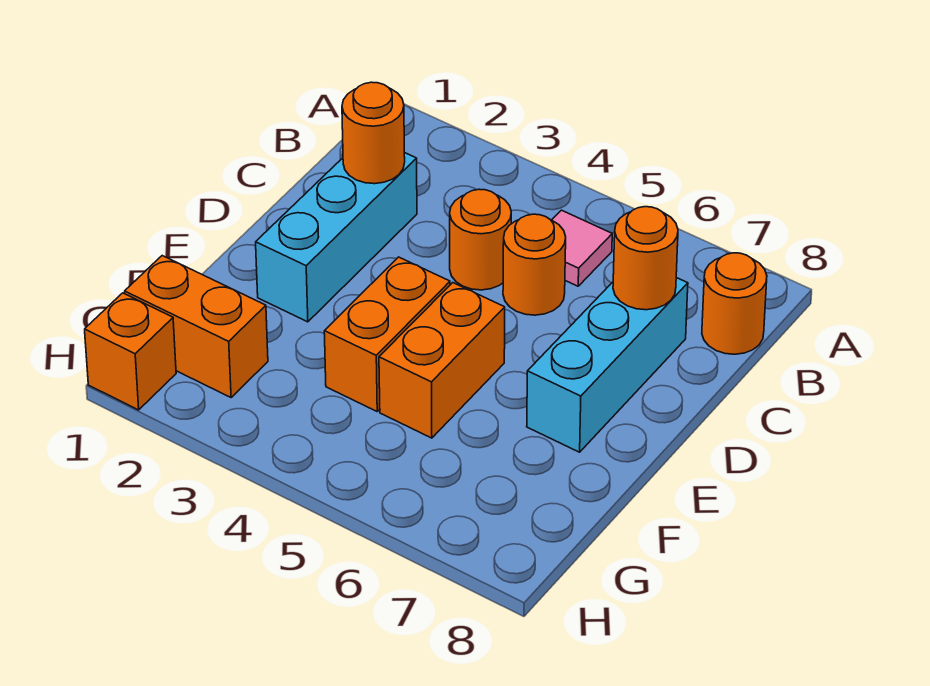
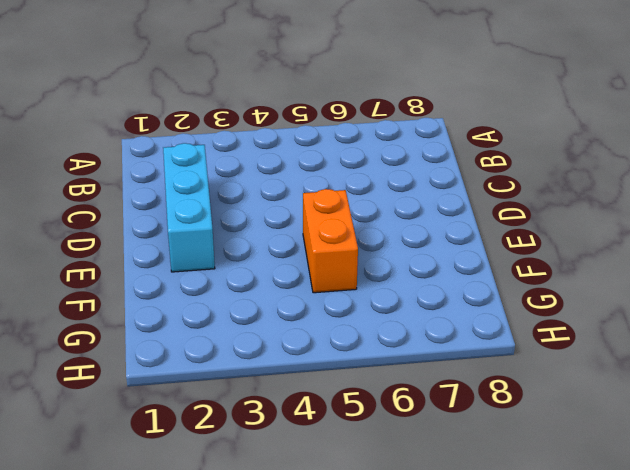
none -> pink tile B5 level 1
none -> orange round brick B8 level 1
none -> orange round brick C4 level 1

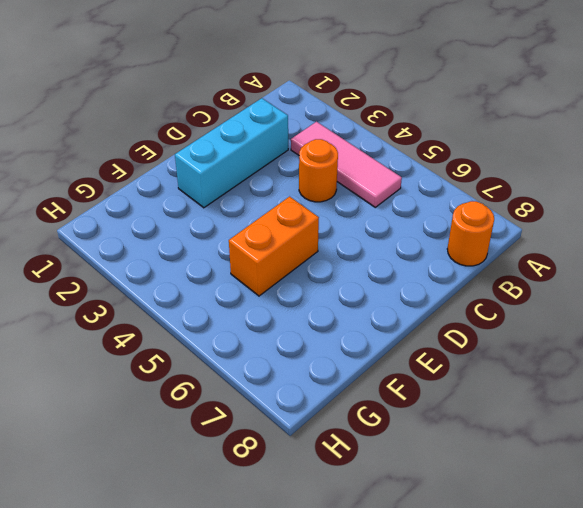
pink tile B3:B5 level 1 -> pink tile B5 level 1
none -> orange round brick C5 level 1
none -> cyan brick C7:E7 level 1
none -> orange brick E4:F4 level 1

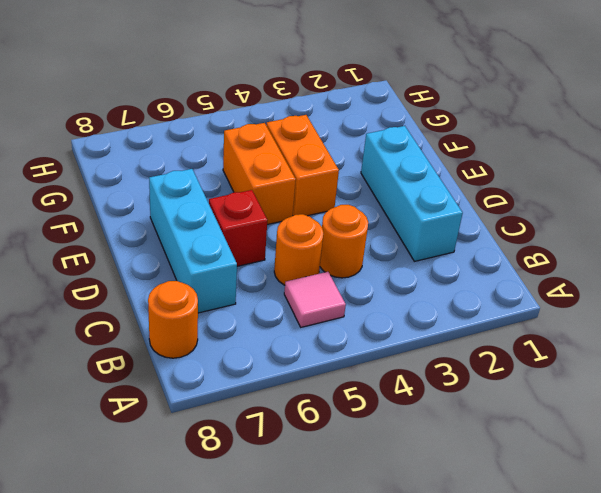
red brick D6 level 1 -> none
none -> orange brick G1:G2 level 1
none -> orange brick H1 level 1
none -> orange round brick C2 level 2

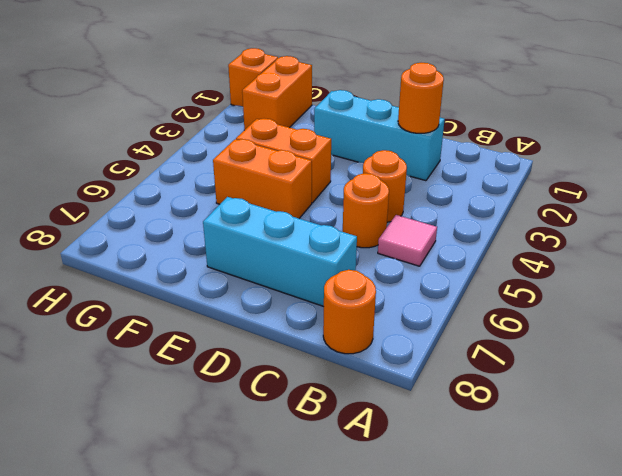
none -> orange round brick C7 level 2

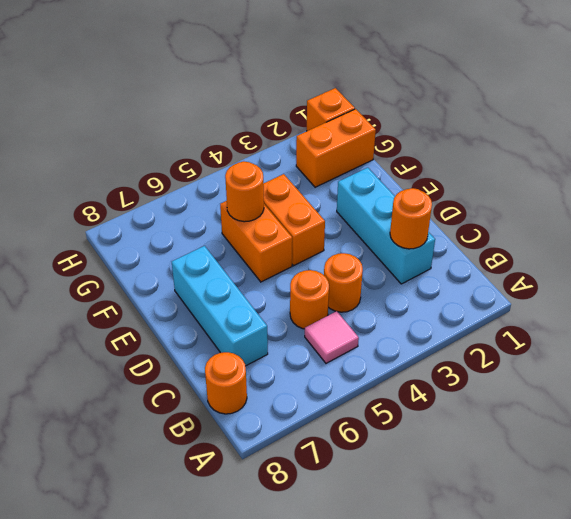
orange round brick F5 level 2 -> orange round brick C7 level 2

